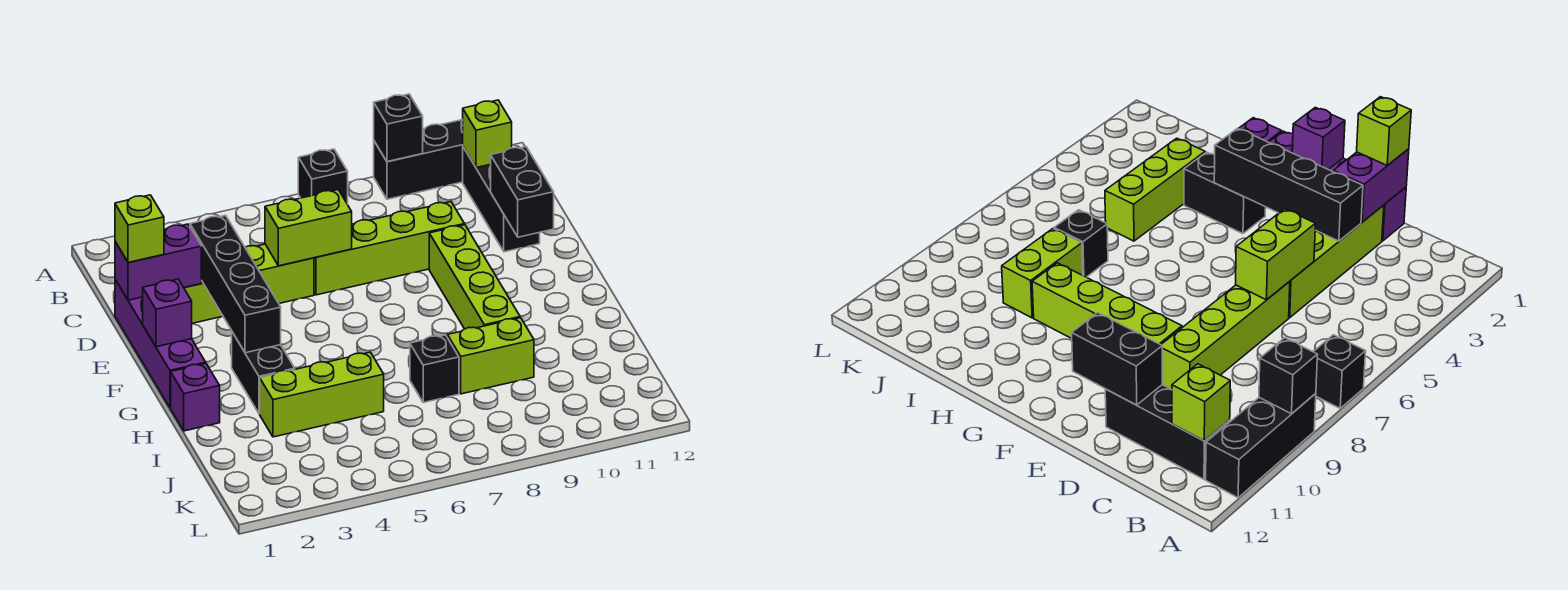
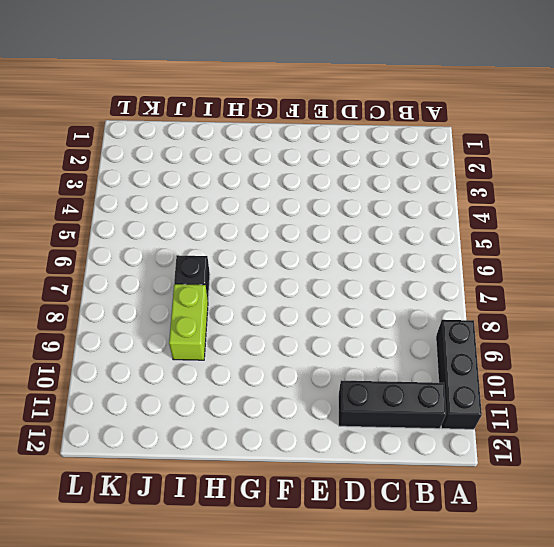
none -> black brick A7 level 1
none -> purple brick D1:G1 level 1
none -> lime brick D2:D5 level 1

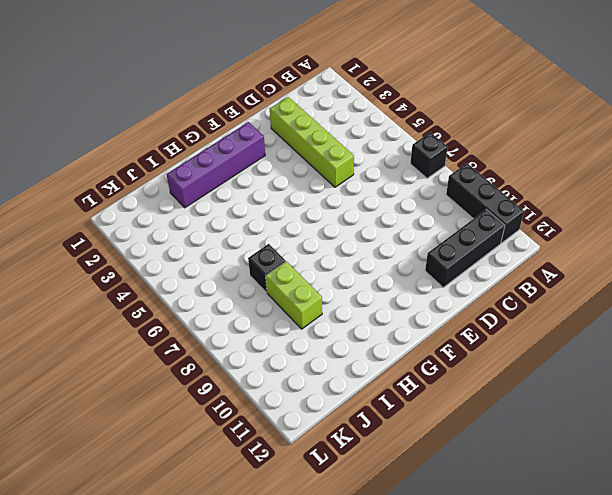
purple brick F2:I2 level 1 -> purple brick D1:G1 level 1
none -> lime brick D6:D9 level 1
none -> lime brick E9:H9 level 1
none -> black brick G3:H3 level 1

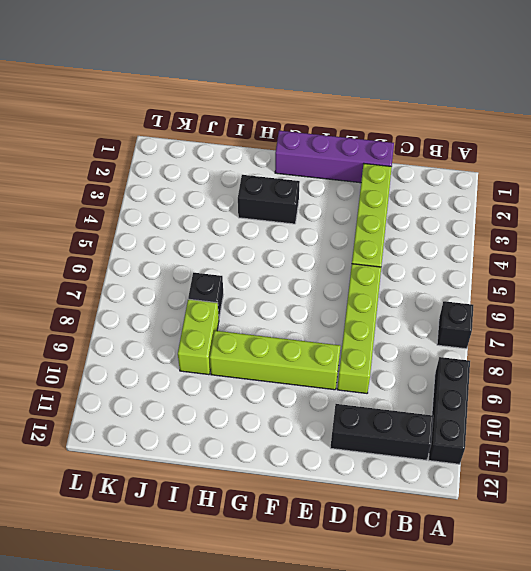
none -> purple brick H1 level 1
none -> lime brick I3:I5 level 1
none -> black brick A9 level 2

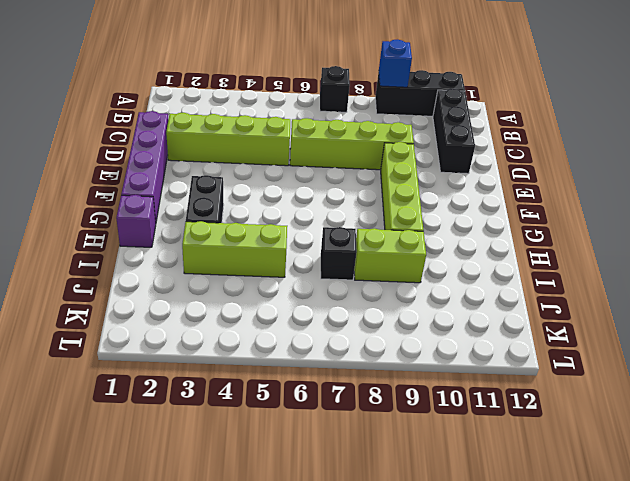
blue brick A9 level 2 -> black brick A9 level 2
none -> lime brick B11 level 2
none -> purple brick D1:D2 level 2
none -> black brick D3:G3 level 2

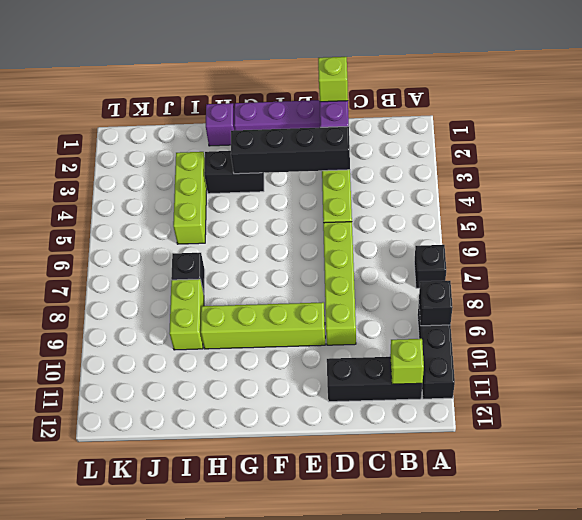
none -> lime brick D5:D6 level 2
none -> black brick D11:E11 level 2
none -> purple brick F1 level 2

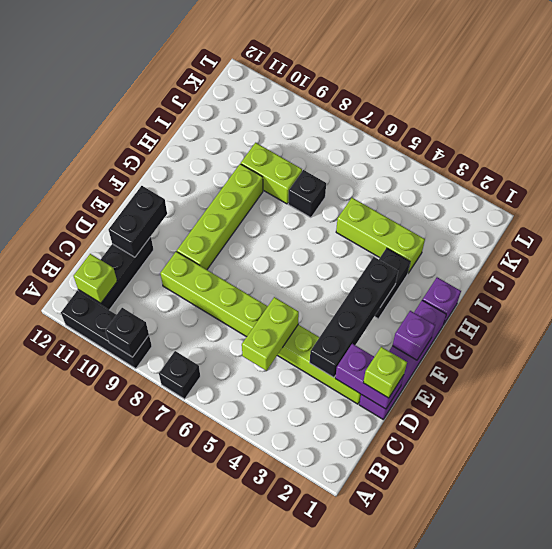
lime brick C5:D5 level 2 -> lime brick D5:D6 level 2

